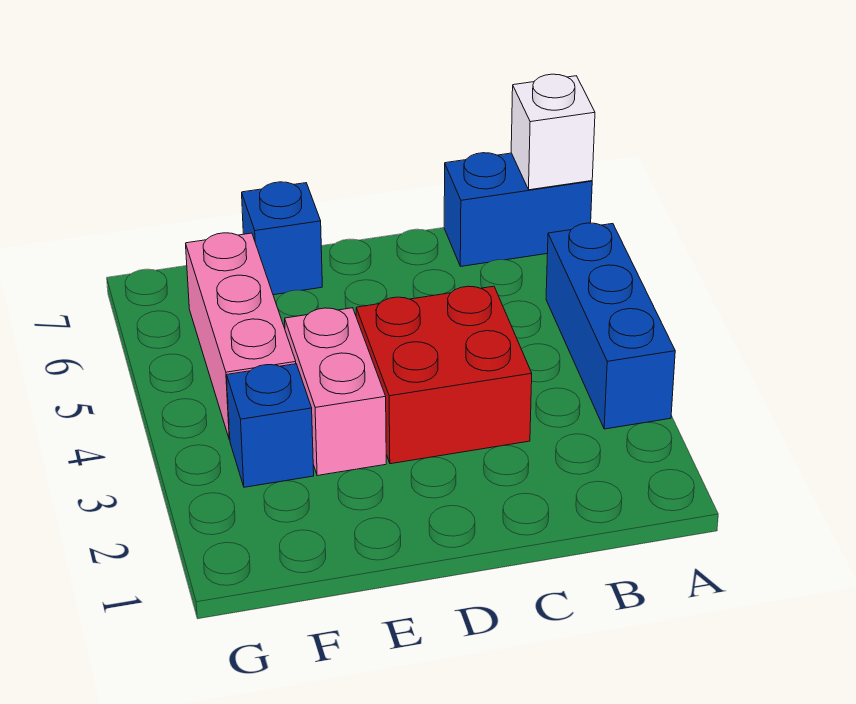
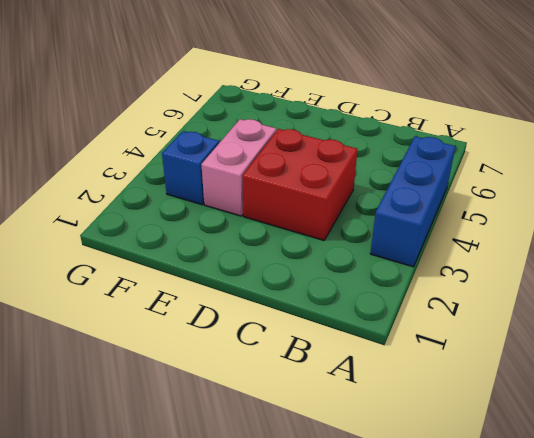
none -> blue brick A7:B7 level 1
none -> blue brick E7 level 1

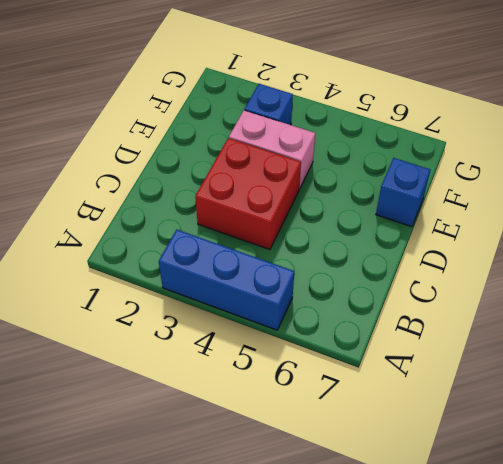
none -> blue brick A7:B7 level 1
none -> pink brick F4:F6 level 1

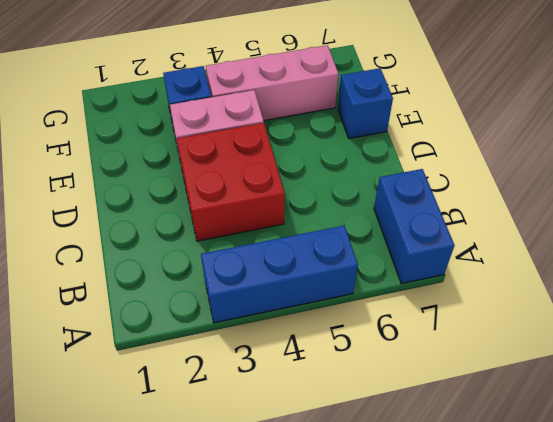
none -> white brick A7 level 2

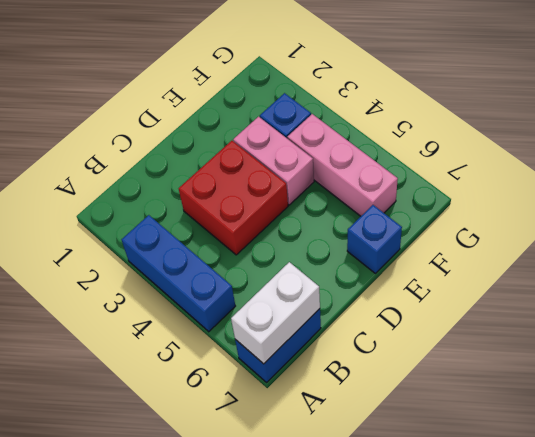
white brick A7:B7 level 2 -> white brick A7 level 2

